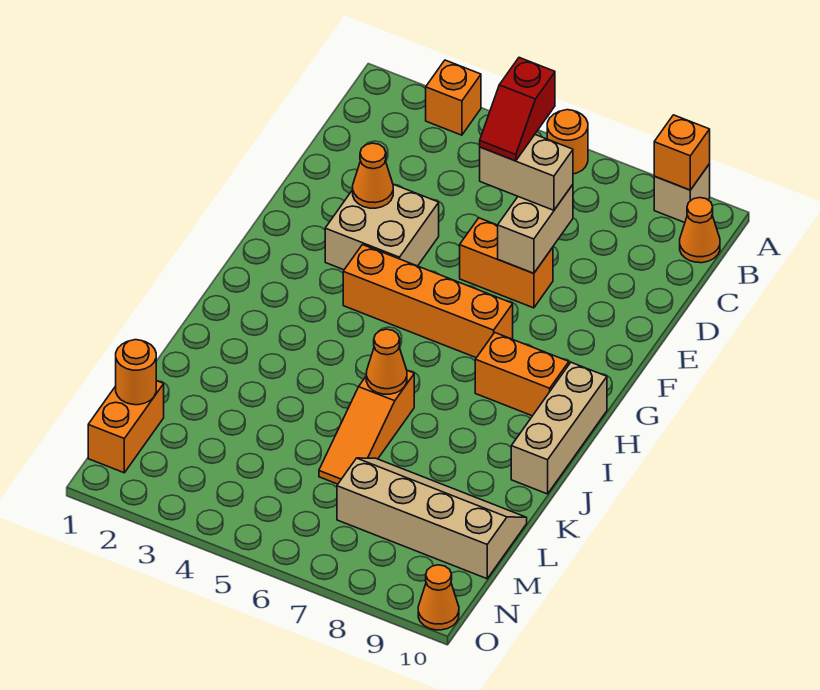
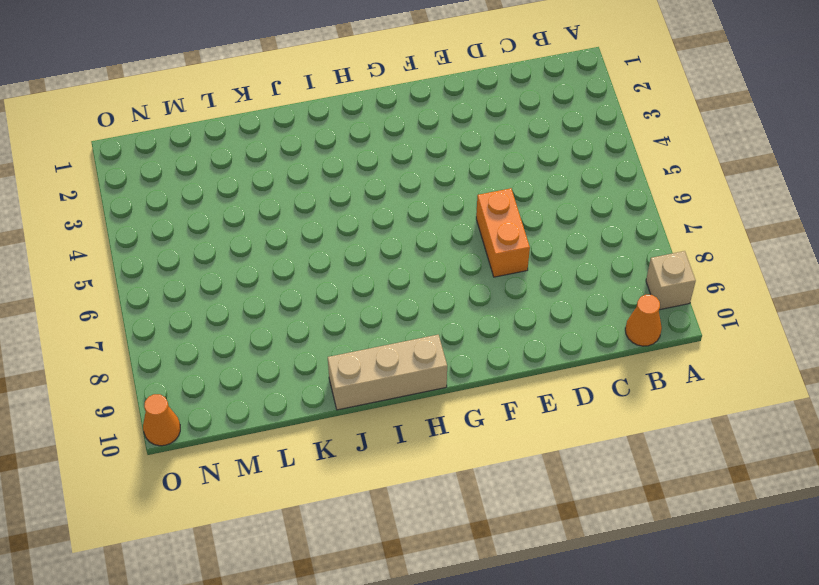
none -> orange brick A3 level 1
none -> orange round brick A6 level 1
none -> tan brick E3:F4 level 1

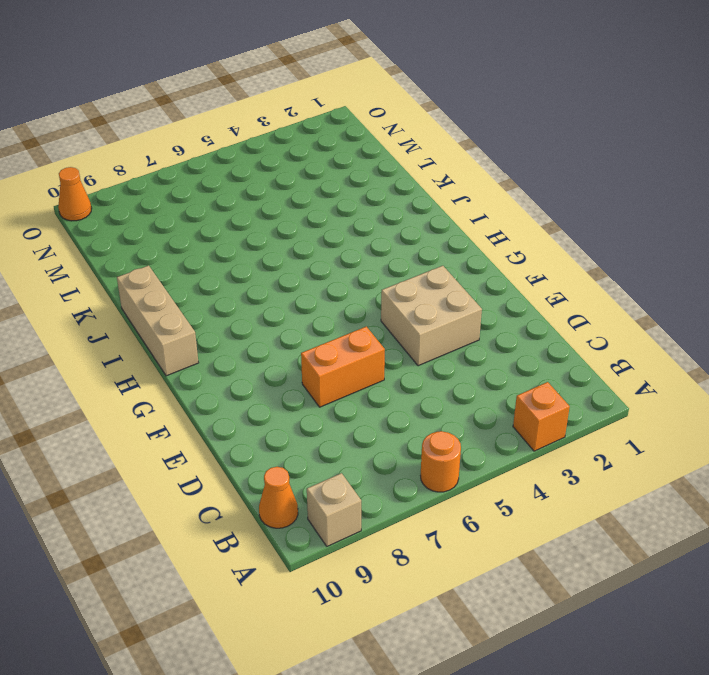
none -> orange brick G4:G7 level 1
none -> orange brick H8:H9 level 1
none -> orange slope J6:L6 level 1 top J

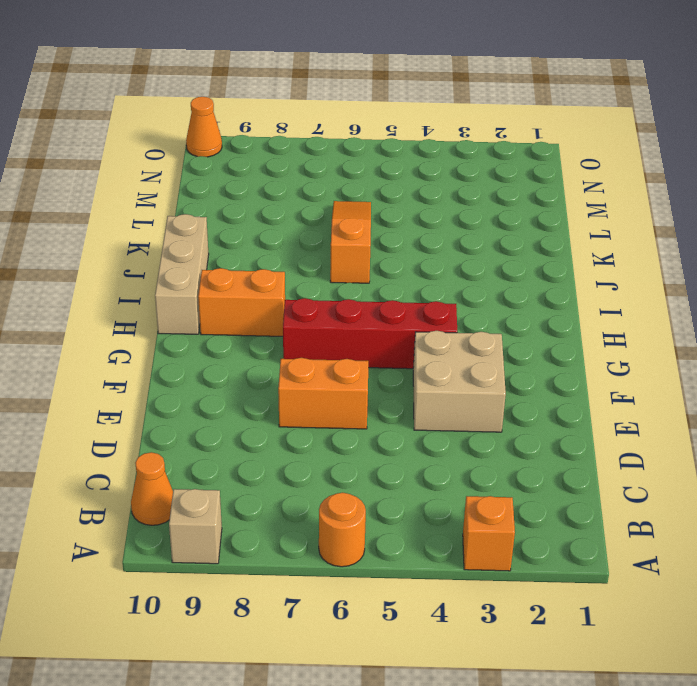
red brick G4:G7 level 1 -> orange brick G4:G7 level 1
none -> tan slope L7:M10 level 1 top M
none -> orange brick M1:N1 level 1
none -> orange brick A9 level 2

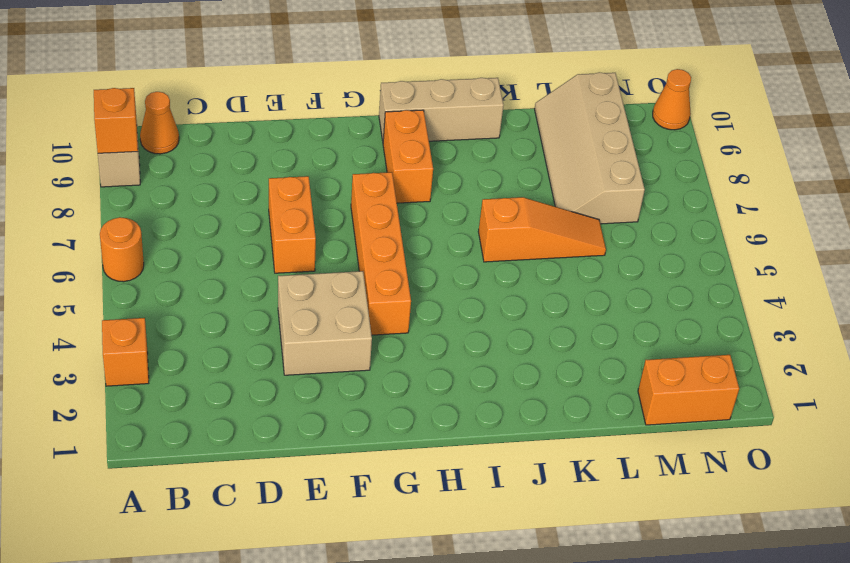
none -> tan brick D7:E7 level 2
none -> orange cone E3 level 2
none -> orange cone J6 level 2

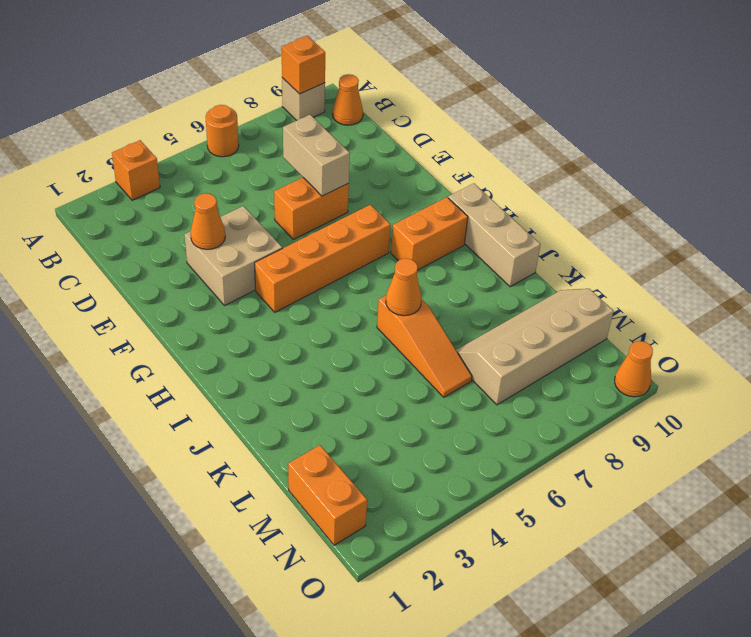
none -> orange round brick M1 level 2
none -> tan brick D6:D7 level 3
none -> red slope C6:D6 level 4 top C

